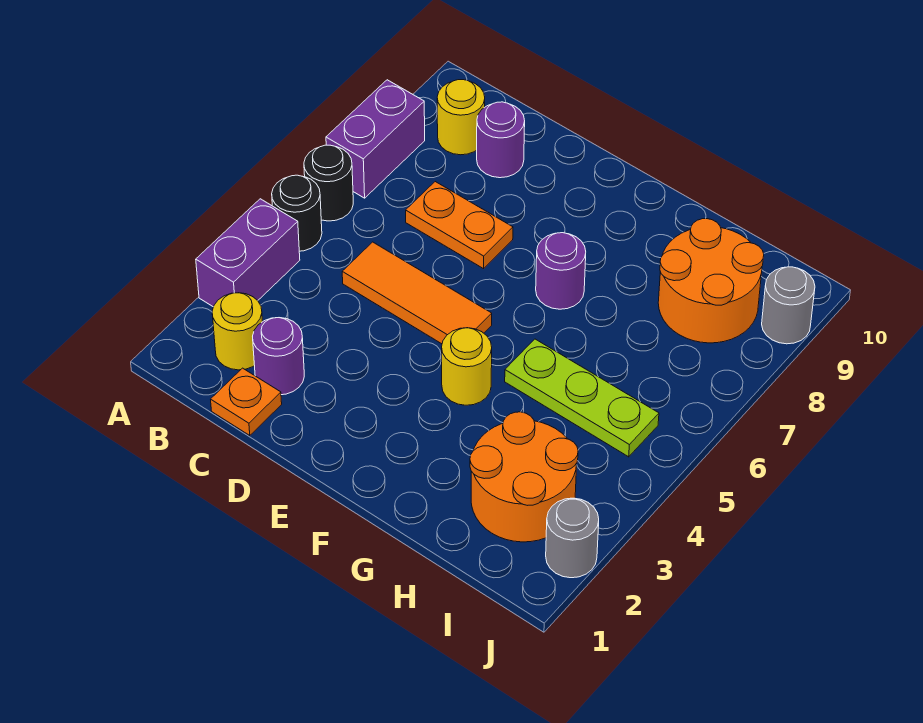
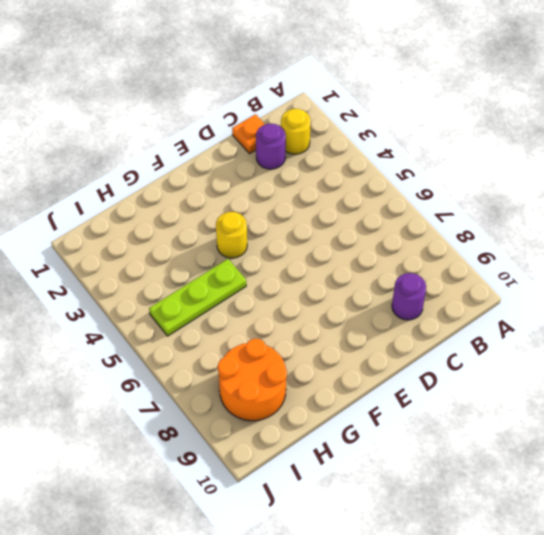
none -> purple brick A3:A4 level 1
none -> black round brick A5 level 1
none -> black round brick A6 level 1

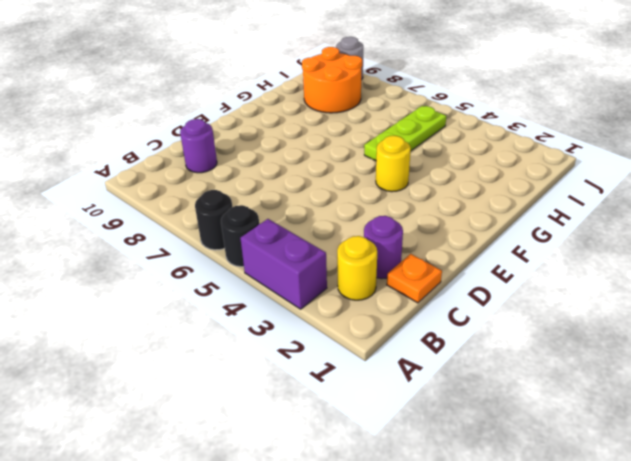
none -> purple brick A7:A8 level 1
none -> yellow round brick B9 level 1
none -> orange tile C5:E5 level 1

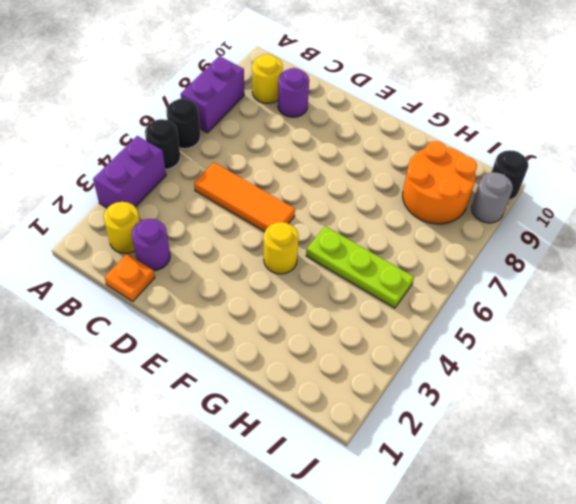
black round brick J10 level 1 -> none
none -> orange plate C7:D7 level 1
none -> purple round brick F7 level 1
none -> orange round brick H2:I3 level 1

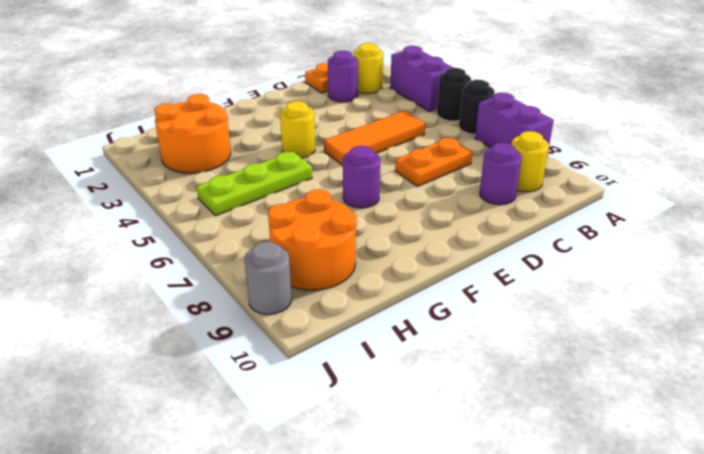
none -> grey round brick J2 level 1

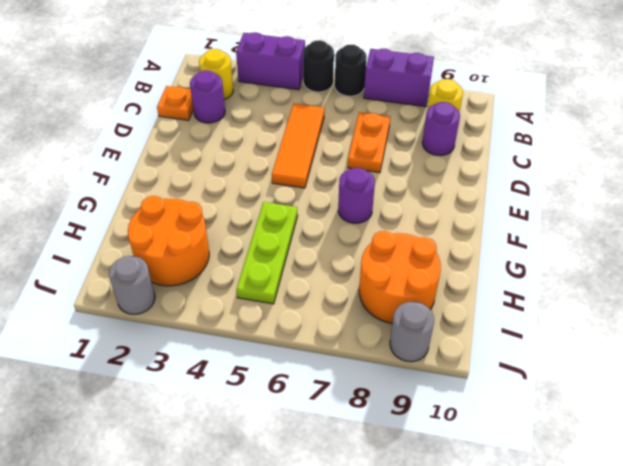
none -> yellow round brick F4 level 1

